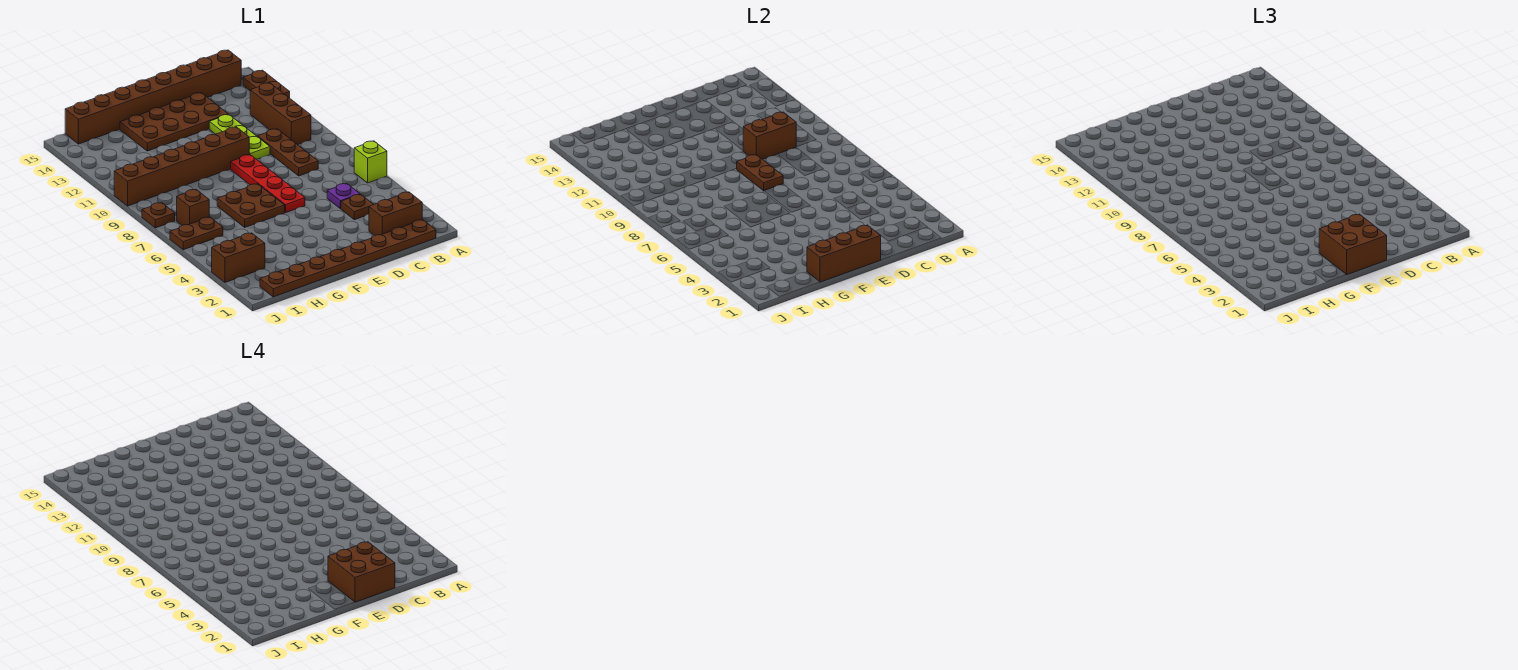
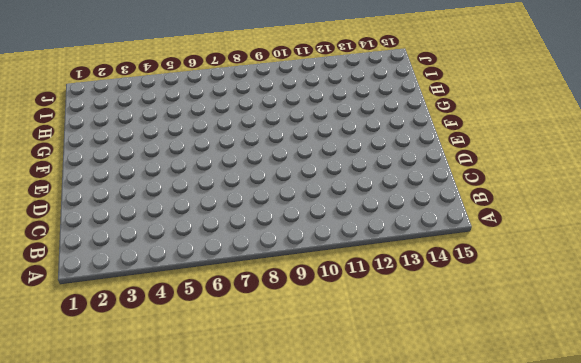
none -> lime brick A6 level 1
none -> brown plate A13:A14 level 1
none -> brown plate B1:I1 level 1

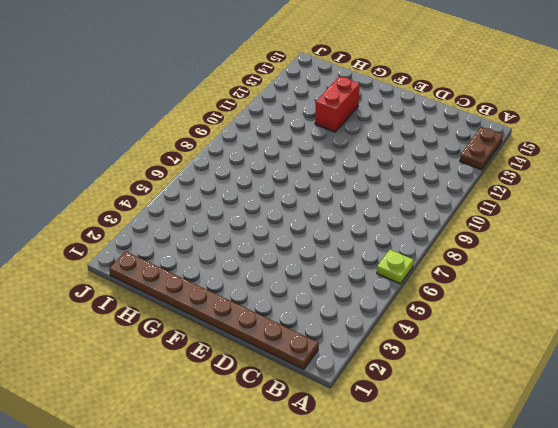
lime plate A6 level 1 -> lime brick A6 level 1
red brick G12:G13 level 1 -> brown plate D13:G14 level 1
none -> brown brick B2:C2 level 1
none -> brown brick B10:B12 level 1
none -> brown brick B15:I15 level 1

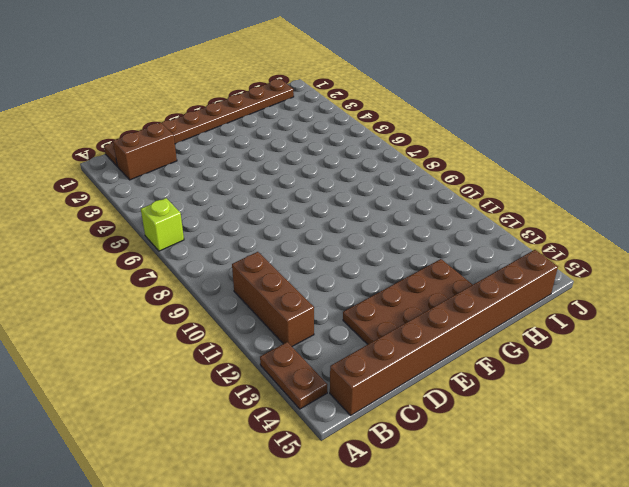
none -> brown plate C4 level 1
none -> purple plate C5 level 1
none -> brown plate C8:C10 level 1

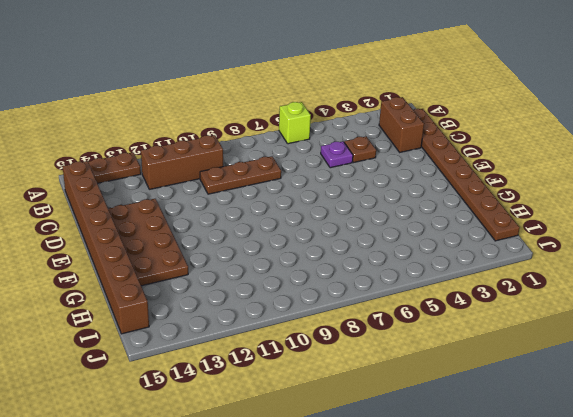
none -> lime plate D10:D12 level 1
none -> red plate E6:E9 level 1
none -> brown brick E10:J10 level 1

